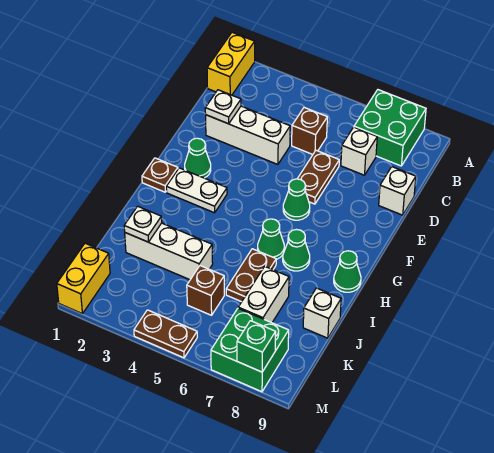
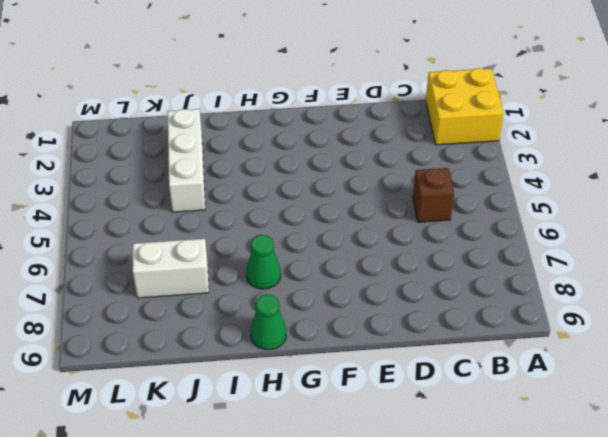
yellow brick A1:B2 level 1 -> yellow brick A1:B1 level 1
none -> green brick A7:B8 level 1
none -> white brick C7 level 1
none -> white brick D2:D4 level 1

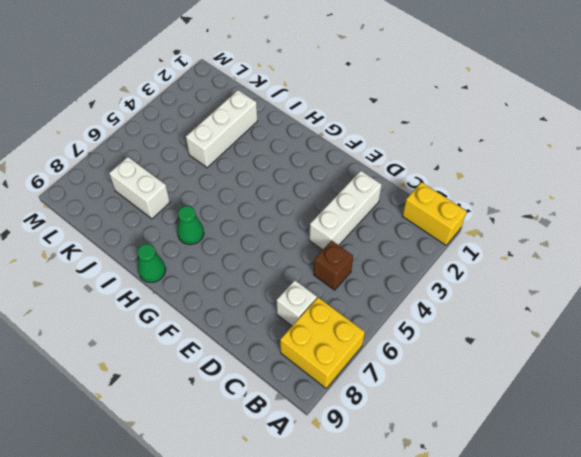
yellow brick A7:B8 level 1 -> green brick A7:B8 level 1
none -> brown plate D6:E6 level 1
none -> white brick D9 level 1
none -> green cone F2 level 1

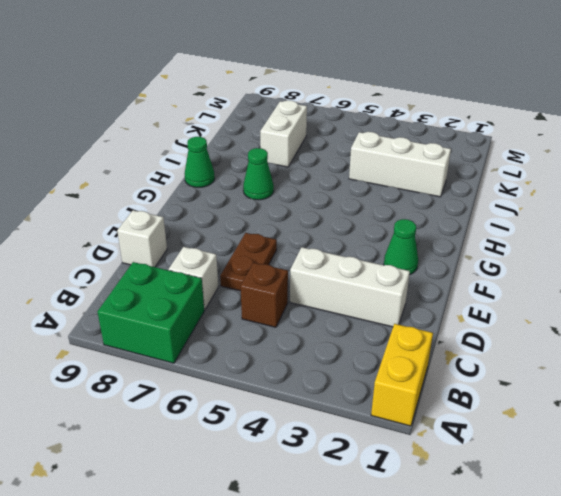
none -> green cone F6 level 1
none -> brown plate G1 level 1
none -> white plate G2:G3 level 1

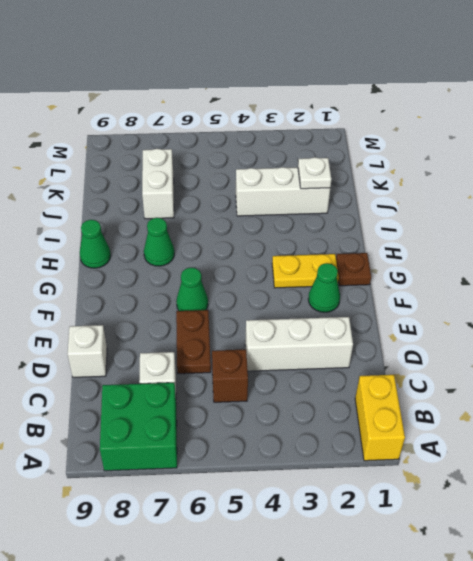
yellow plate G2:G3 level 1 -> white plate G2:G3 level 1
none -> green cone H6 level 1
none -> brown plate I6:J6 level 1
none -> white brick J9 level 1

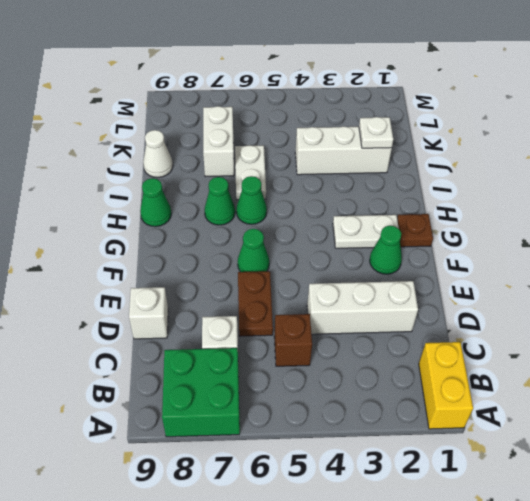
white plate I6:J6 level 1 -> brown plate I6:J6 level 1
white cone J9 level 1 -> white brick J9 level 1
none -> brown brick K5 level 1
none -> yellow brick L1:M1 level 1
none -> green brick L7:M8 level 1

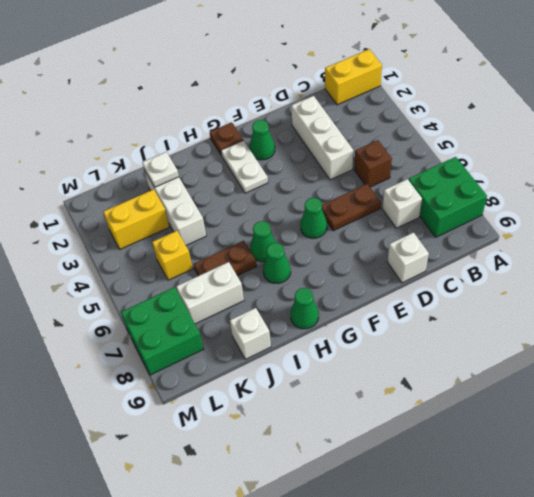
yellow brick K3:L3 level 1 -> yellow brick L1:M1 level 1
yellow brick K5 level 1 -> brown brick K5 level 1
none -> brown plate M4:M5 level 1
none -> white plate D2 level 2
none -> green brick M8 level 2

